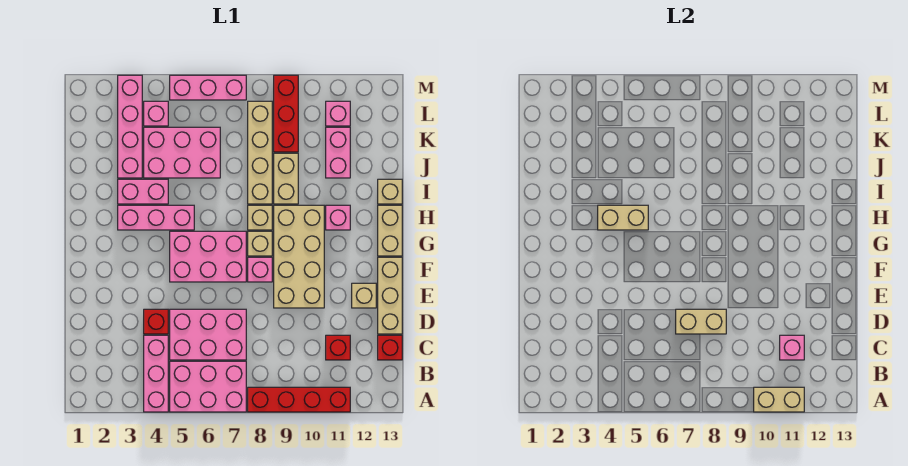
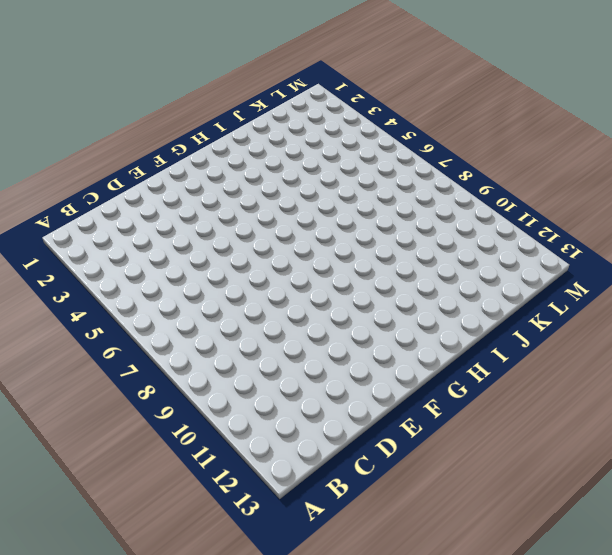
none -> pink brick A4:C4 level 1
none -> pink brick A5:B7 level 1
none -> red brick A8:A11 level 1
none -> pink brick C5:D7 level 1

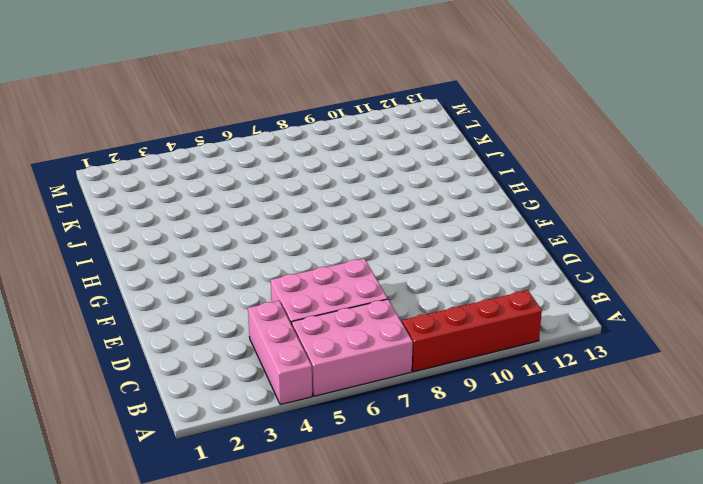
none -> red brick C11 level 1
none -> red brick C13 level 1
none -> red brick D4 level 1
none -> tan brick D13:F13 level 1

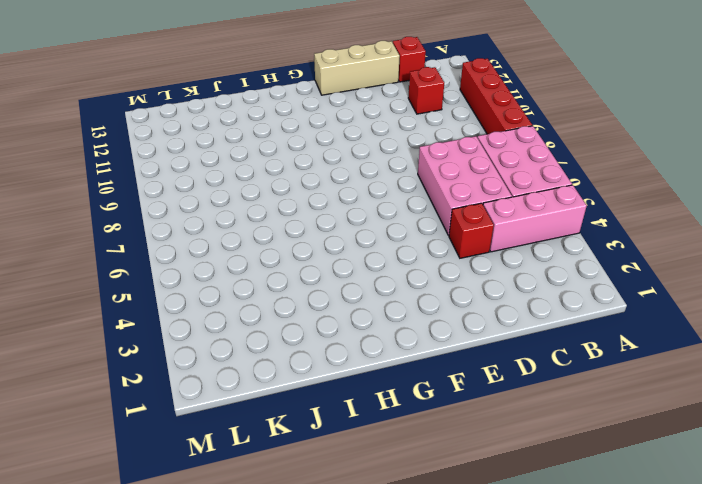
none -> tan brick E9:H10 level 1
none -> tan brick E12 level 1
none -> pink brick F5:G7 level 1
none -> pink brick F8 level 1

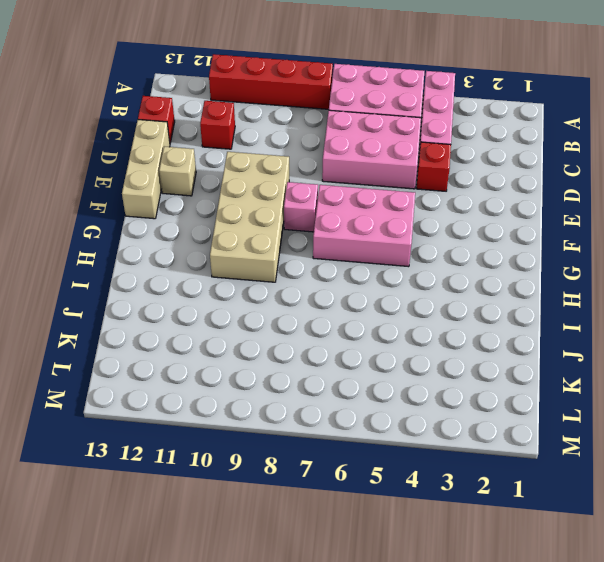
none -> tan brick G8 level 1
none -> tan brick G13:H13 level 1
none -> pink brick H3:H5 level 1
none -> tan brick H8 level 1

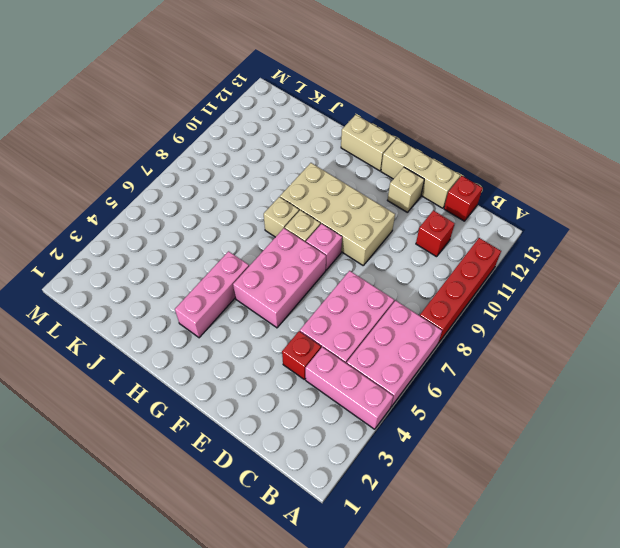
none -> pink brick H11 level 1
none -> pink brick I3:I4 level 1
none -> tan brick I8:L8 level 1
none -> tan brick I9:J9 level 1

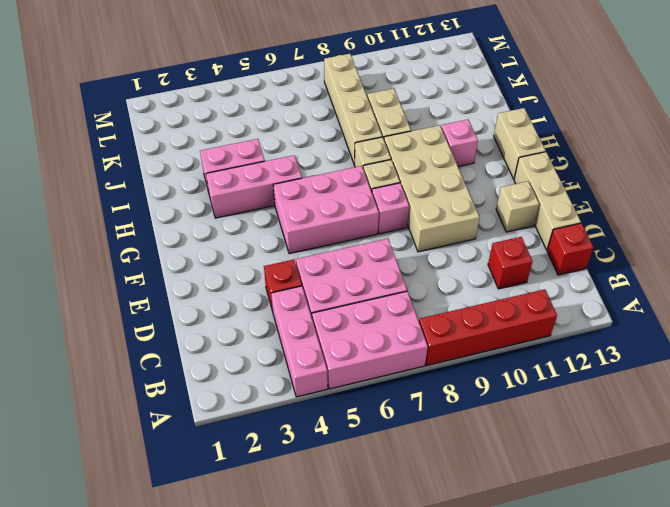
none -> tan brick I13 level 1
none -> pink brick J3:M3 level 1
none -> pink brick J4:K6 level 1
none -> pink brick J11:K11 level 1

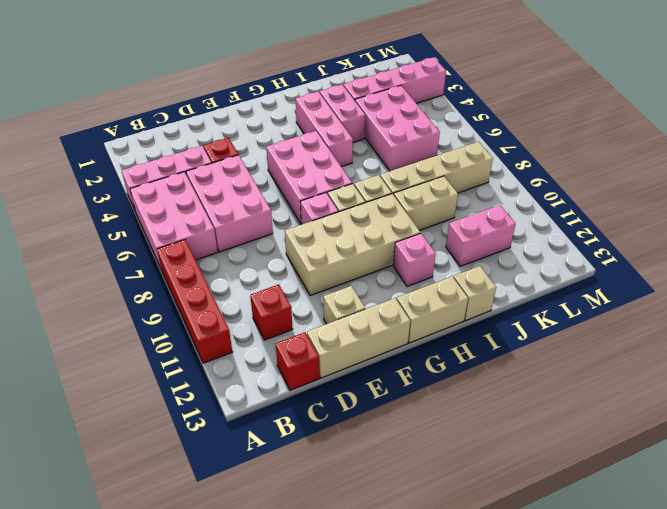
none -> red brick K9:M9 level 1
none -> pink brick L4 level 1
none -> pink brick L11 level 1
none -> pink brick M5:M7 level 1

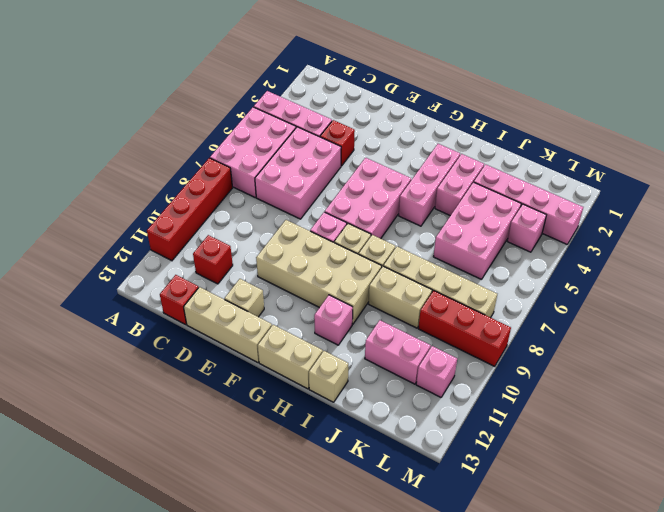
none -> pink brick M5:M7 level 1
none -> tan brick A10:A11 level 2
none -> pink brick C11 level 2
none -> tan brick D7:D8 level 2

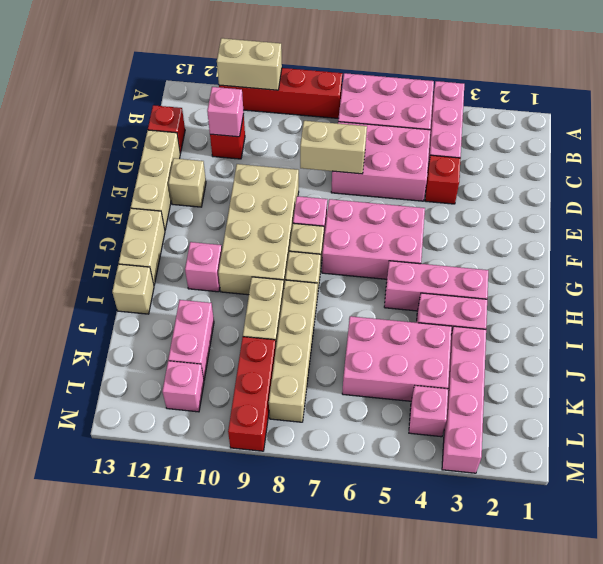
none -> pink brick M5:M7 level 1
none -> tan brick H4:H5 level 2

